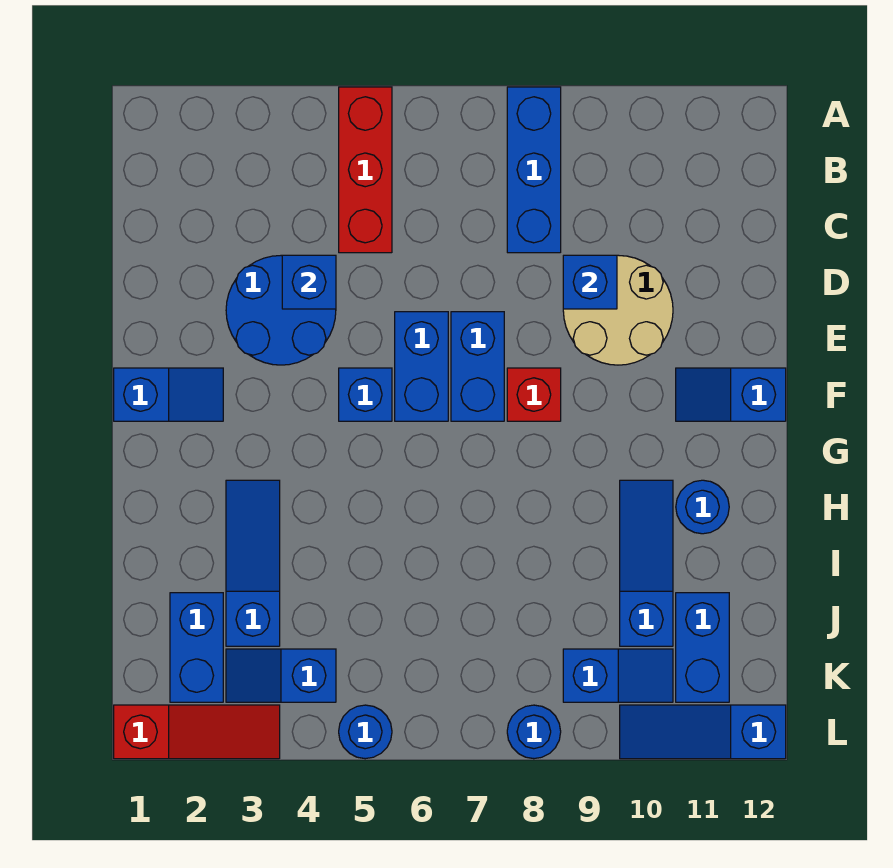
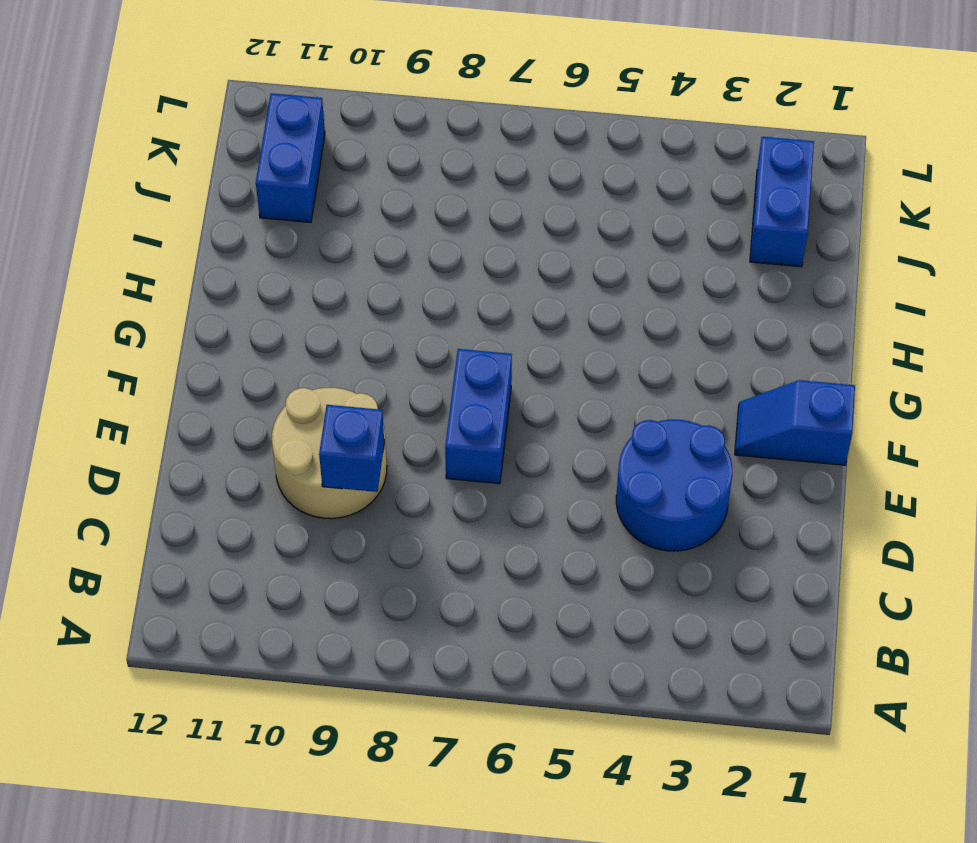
none -> red brick A5:C5 level 1
none -> blue brick A8:C8 level 1
none -> blue brick E6:F6 level 1

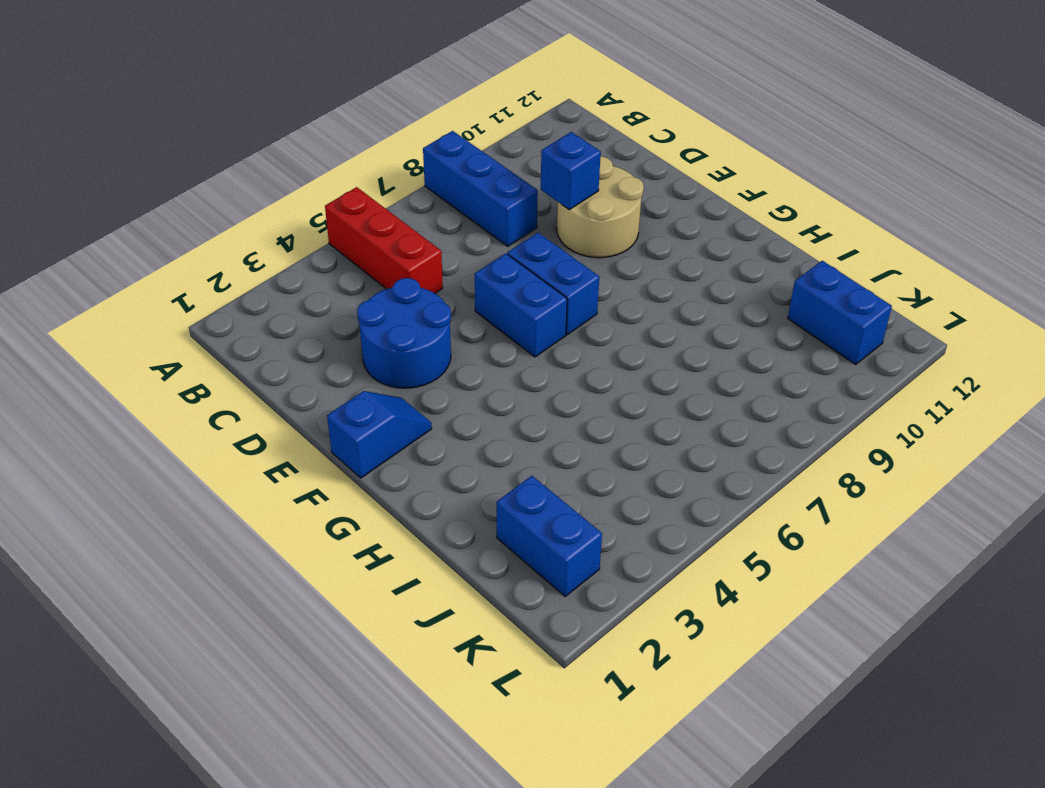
none -> blue brick F5 level 1
none -> red brick F8 level 1
none -> blue slope F11:F12 level 1 top 12

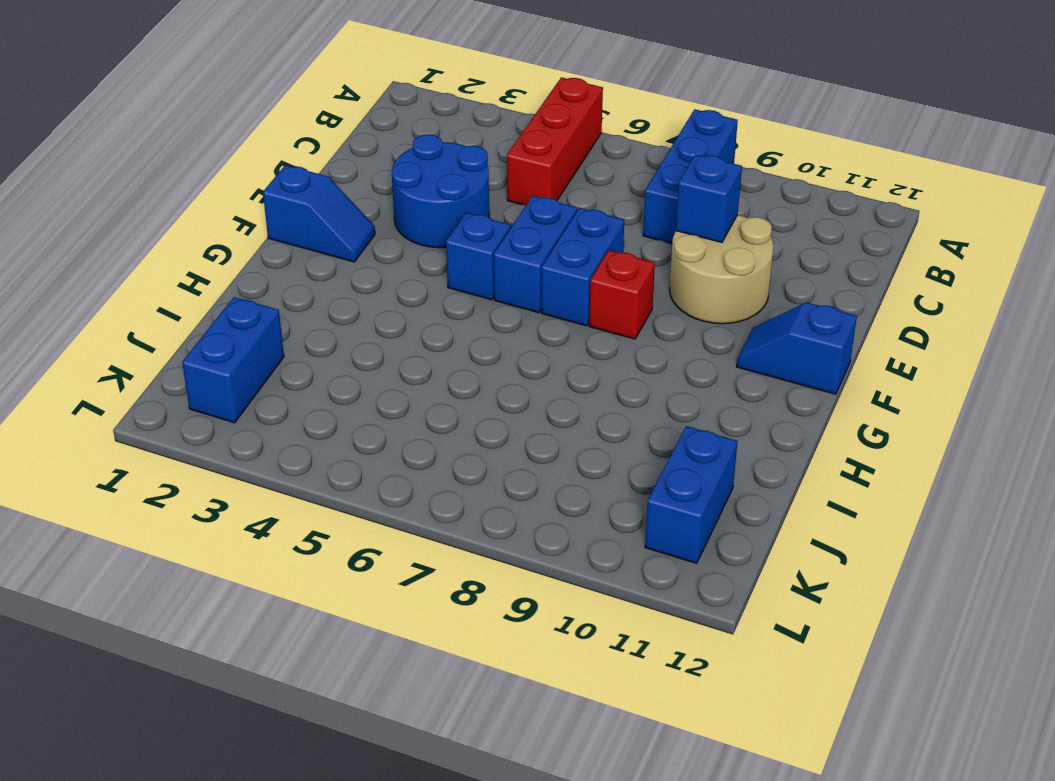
none -> blue slope H3:J3 level 1 top J
none -> blue slope H10:J10 level 1 top J
none -> blue round brick H11 level 1

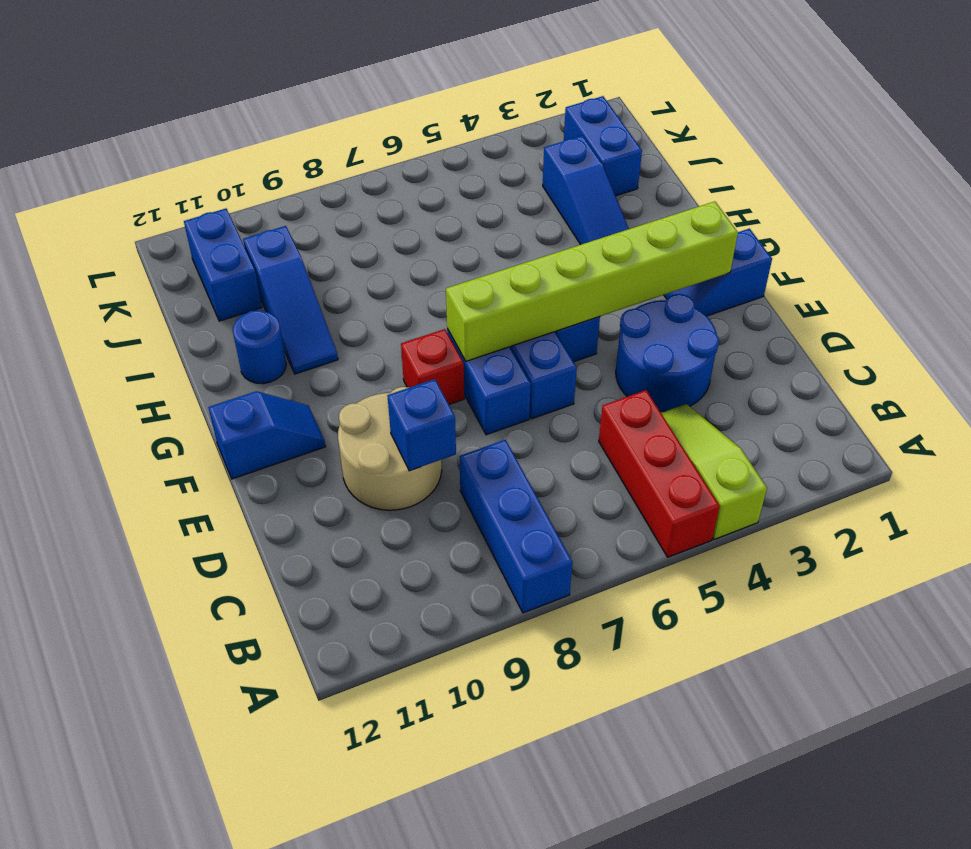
lime slope A4:C4 level 1 top A -> none
lime brick F2:F7 level 2 -> none
none -> blue slope K3:K4 level 1 top 4
none -> blue slope K9:K10 level 1 top 9
none -> red slope L1:L3 level 1 top 1

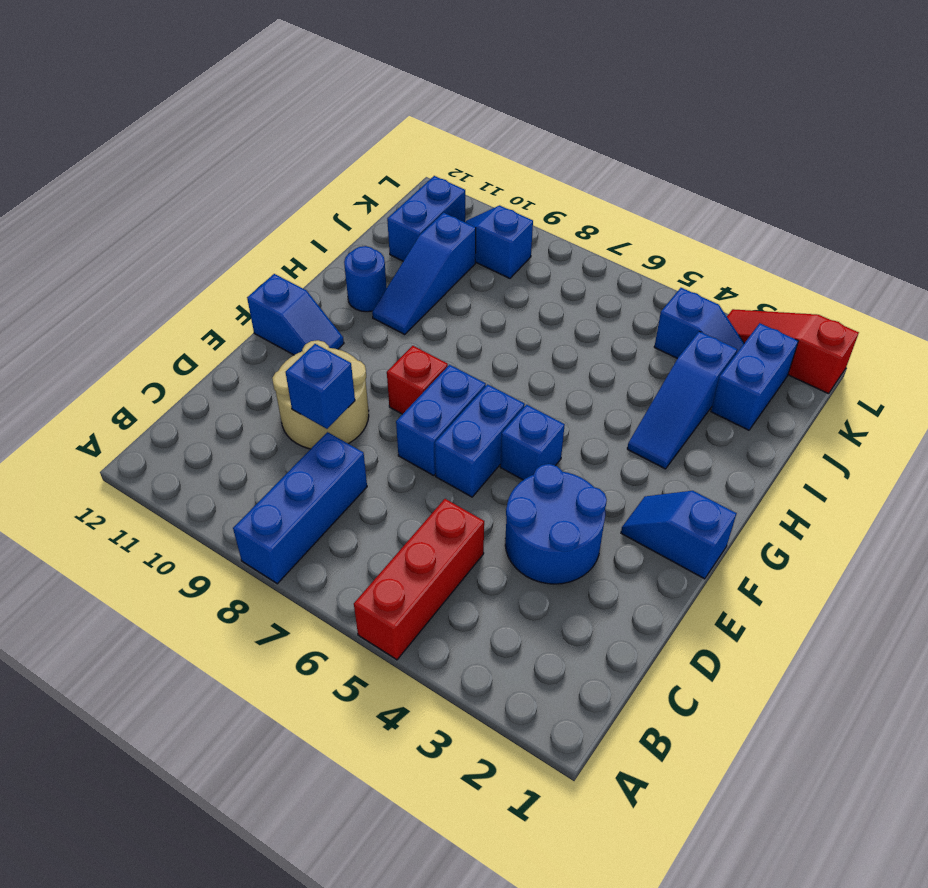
none -> blue round brick L5 level 1
none -> blue round brick L8 level 1
none -> blue slope L10:L12 level 1 top 12

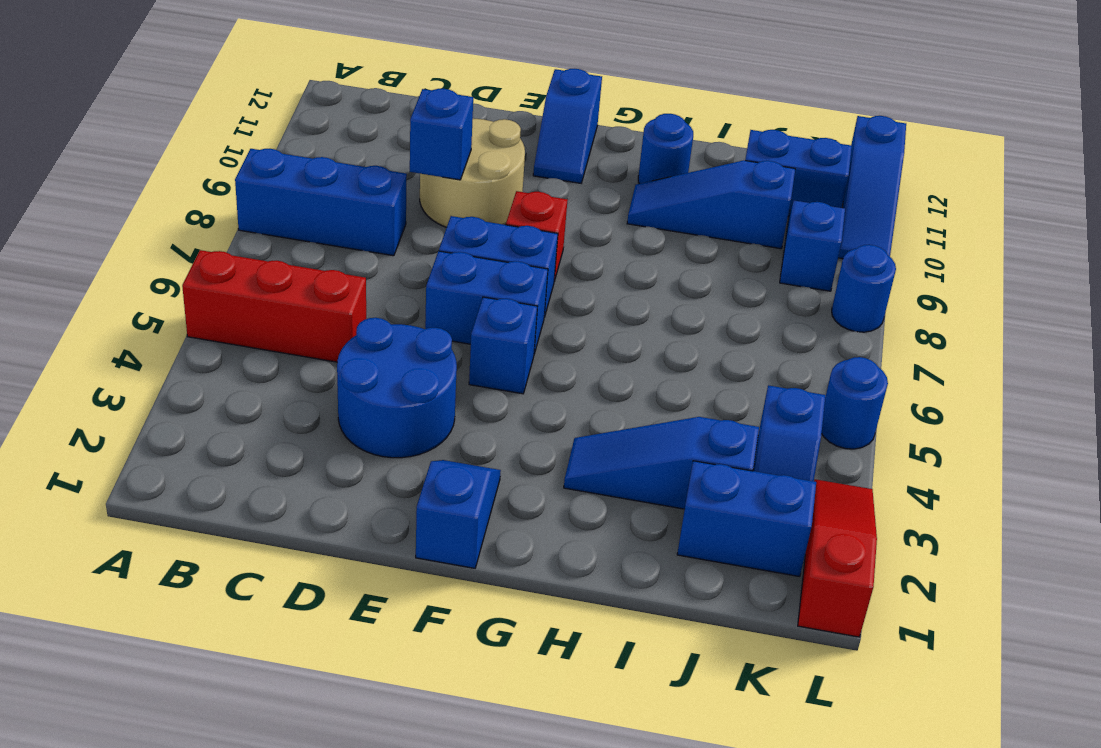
none -> blue brick D4 level 2

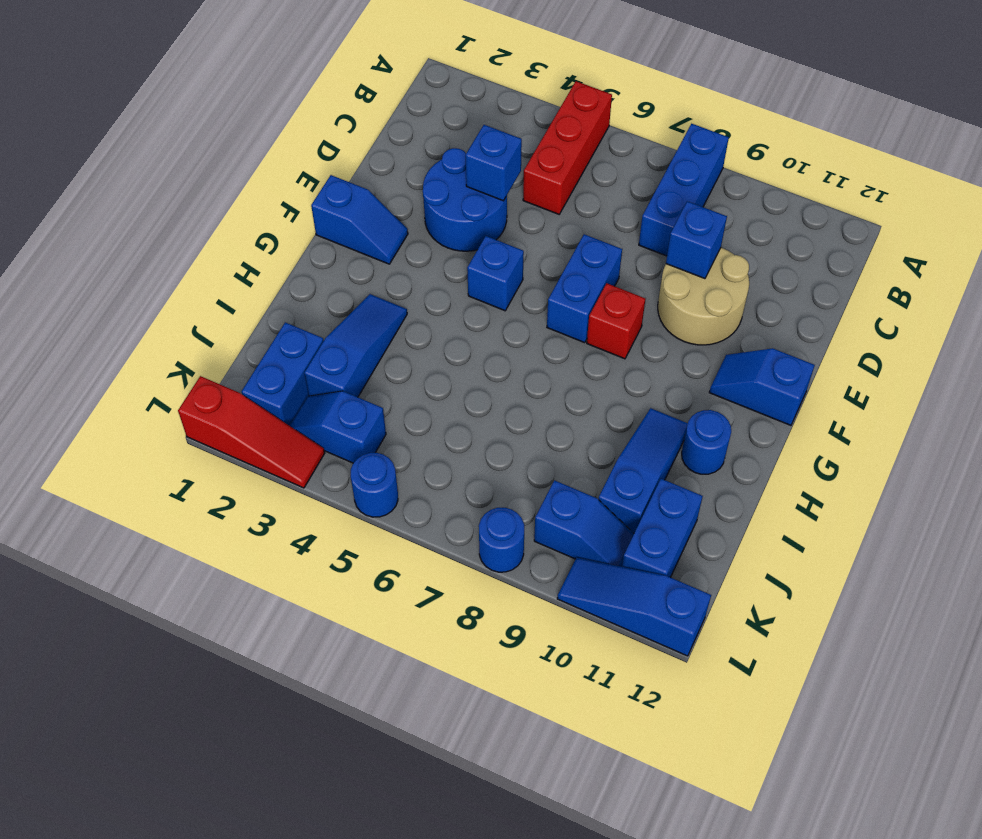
none -> blue brick E6:F6 level 1

